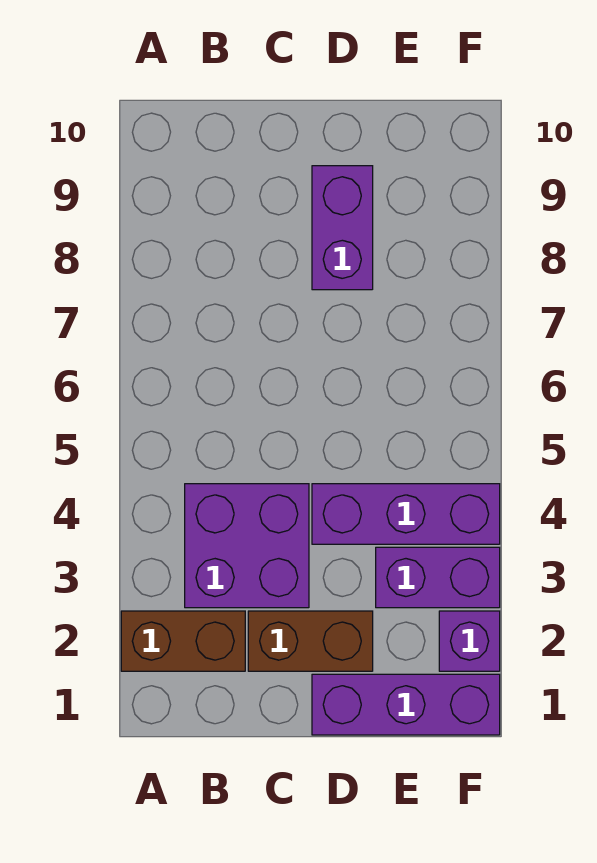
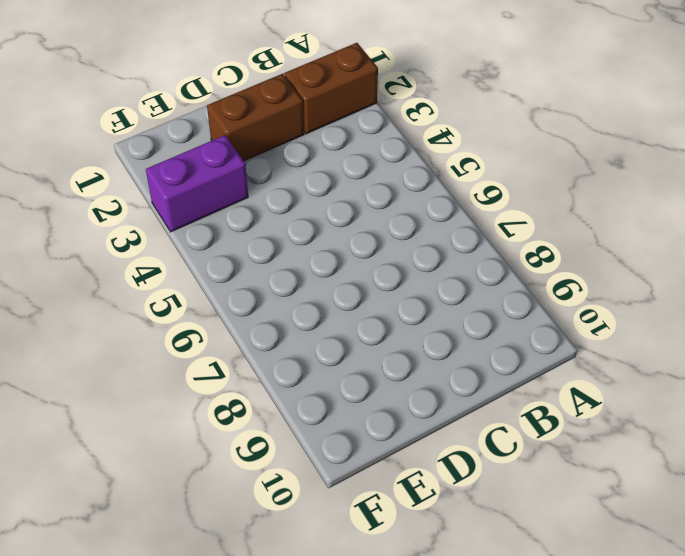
none -> purple brick B3:C4 level 1
none -> purple brick D1:F1 level 1

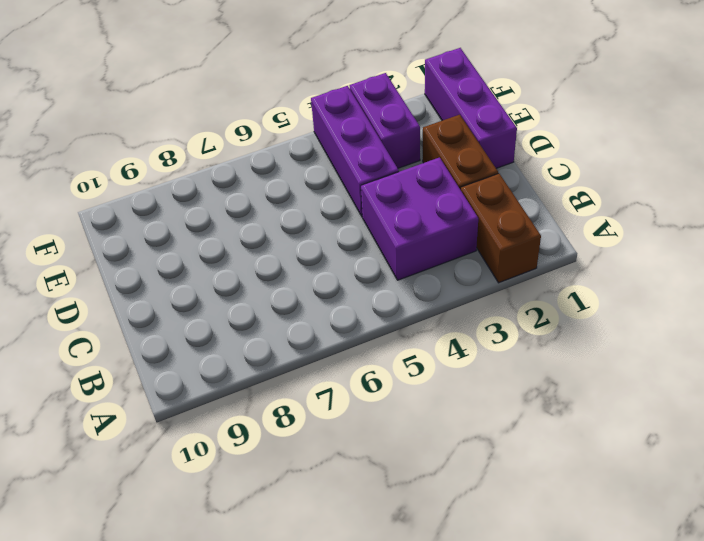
none -> purple brick D8:D9 level 1
none -> purple brick F2 level 1

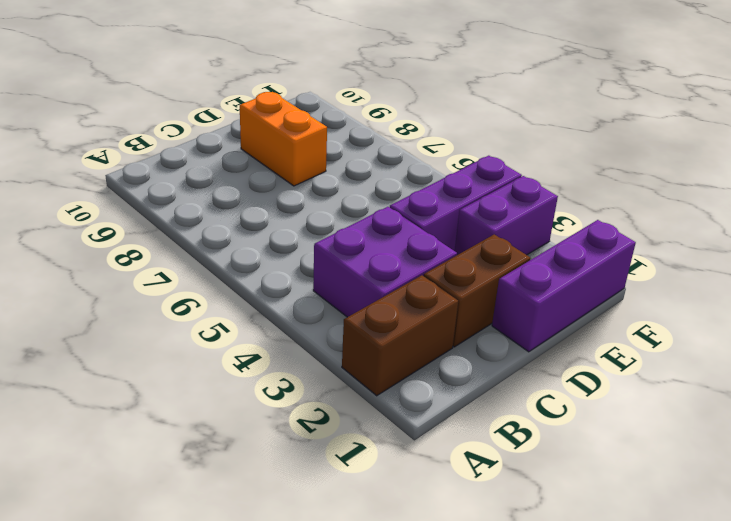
orange brick D8:D9 level 1 -> purple brick D8:D9 level 1
none -> purple brick F2 level 1

